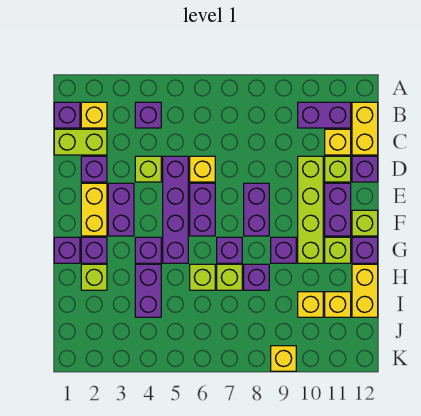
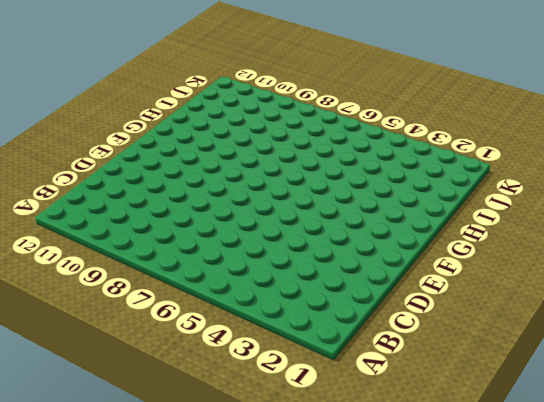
none -> purple brick B1 level 1
none -> yellow brick B2 level 1
none -> purple brick B4 level 1
none -> purple brick B10:B11 level 1

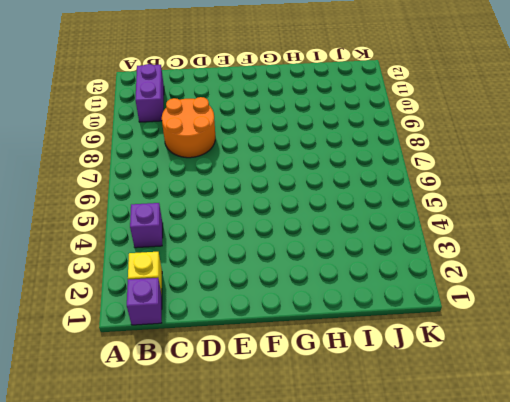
orange round brick C8:D9 level 1 -> none
none -> yellow brick B12:C12 level 1
none -> lime brick C1:C2 level 1
none -> yellow brick C11 level 1
none -> purple brick D2 level 1

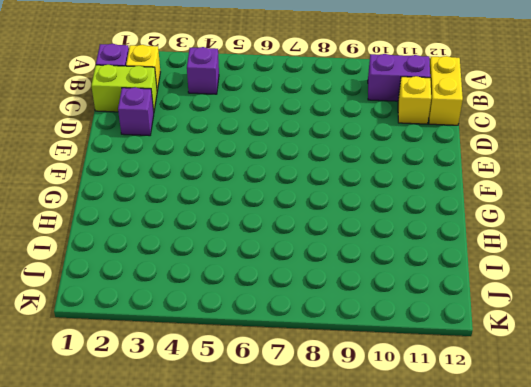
none -> lime brick D4 level 1
none -> purple brick D5:G5 level 1
none -> yellow brick D6 level 1
none -> lime brick D10:G10 level 1

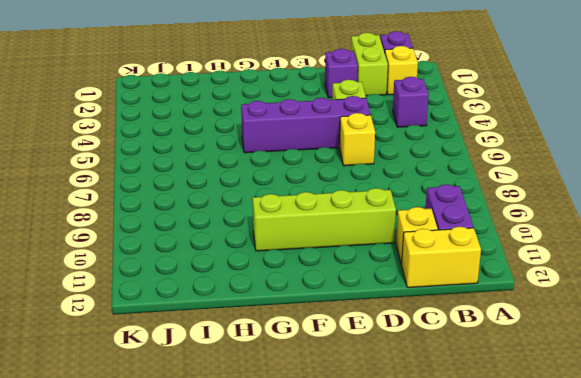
none -> lime brick D11 level 1
none -> purple brick D12 level 1
none -> yellow brick E2:F2 level 1
none -> purple brick E3:F3 level 1

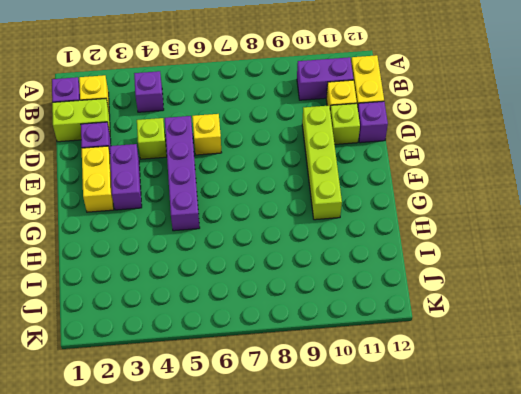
none -> purple brick E6:F6 level 1
none -> purple brick E8:F8 level 1
none -> purple brick E11:F11 level 1
none -> lime brick F12 level 1

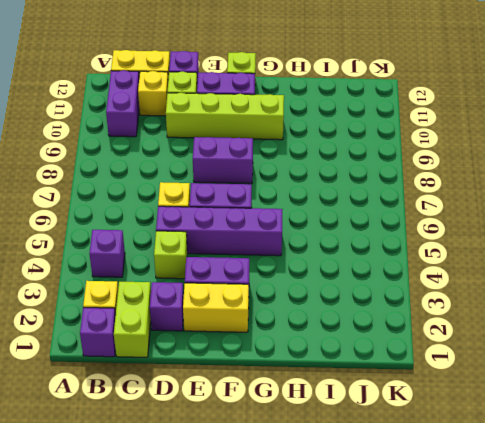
none -> purple brick G1 level 1
none -> purple brick G2 level 1
none -> purple brick G4 level 1
none -> purple brick G7 level 1

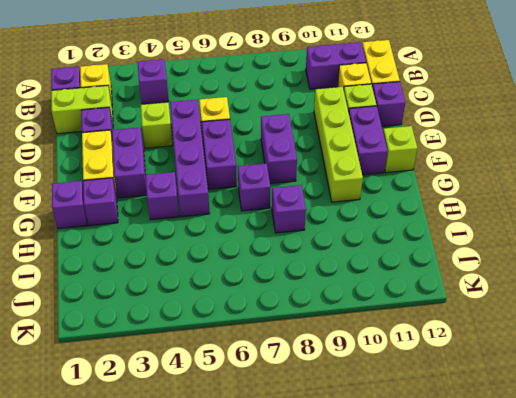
none -> purple brick G9 level 1
none -> lime brick G11 level 1
none -> purple brick G12 level 1
none -> lime brick H2 level 1

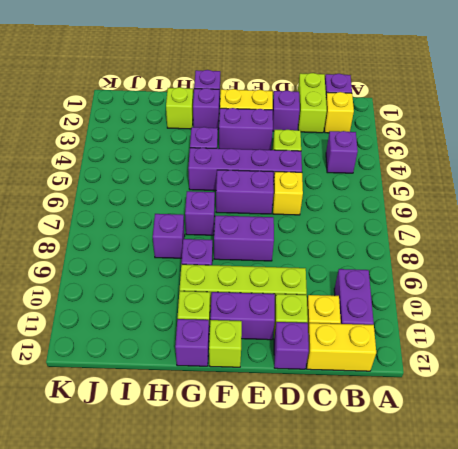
none -> purple brick H4:I4 level 1
none -> lime brick H6 level 1
none -> lime brick H7 level 1
none -> yellow brick H12:I12 level 1

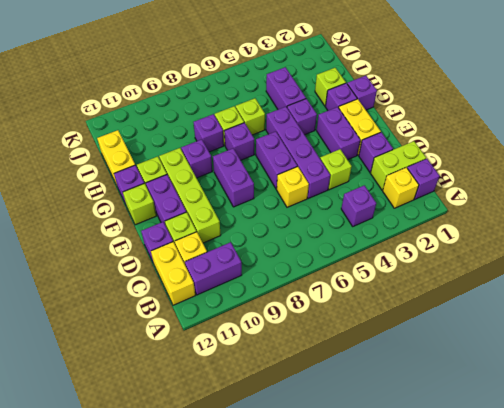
none -> yellow brick I10 level 1
none -> yellow brick I11 level 1
none -> yellow brick K9 level 1

